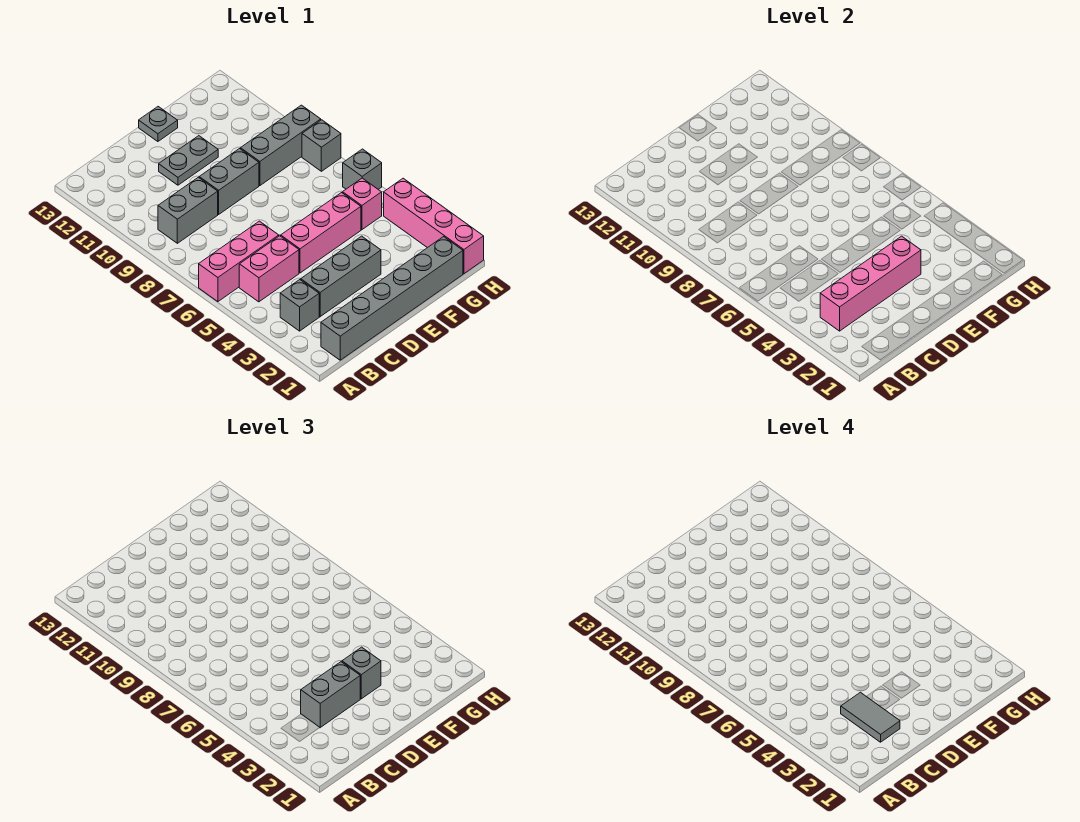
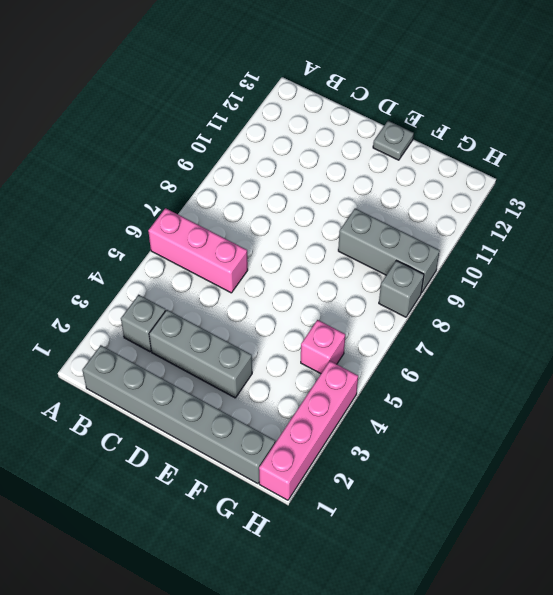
none -> pink brick B5:C5 level 1
none -> grey brick B9:C9 level 1
none -> pink brick D5:F5 level 1

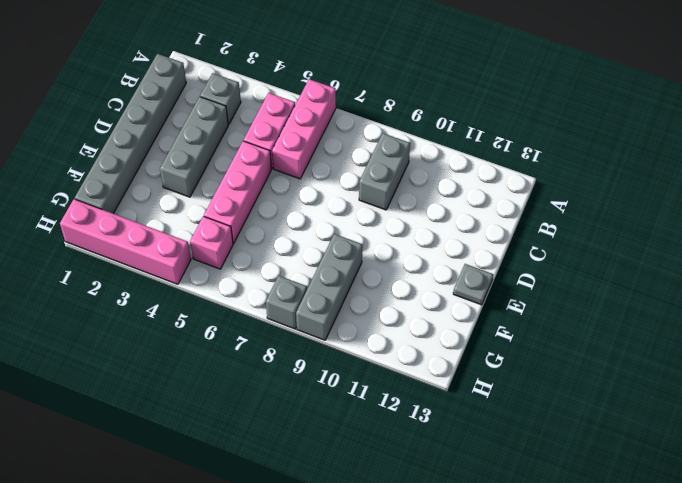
none -> grey brick D9:E9 level 1
none -> grey plate D11:E11 level 1
none -> grey brick H6 level 1

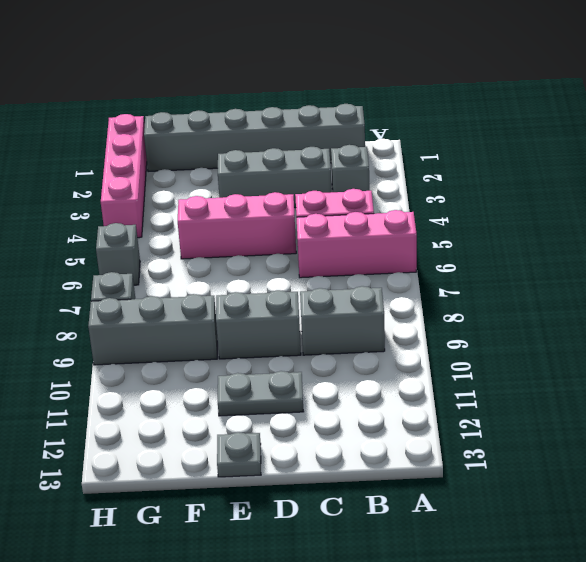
none -> pink brick G5 level 1
none -> pink brick B3:E3 level 2
none -> grey brick C3:D3 level 3

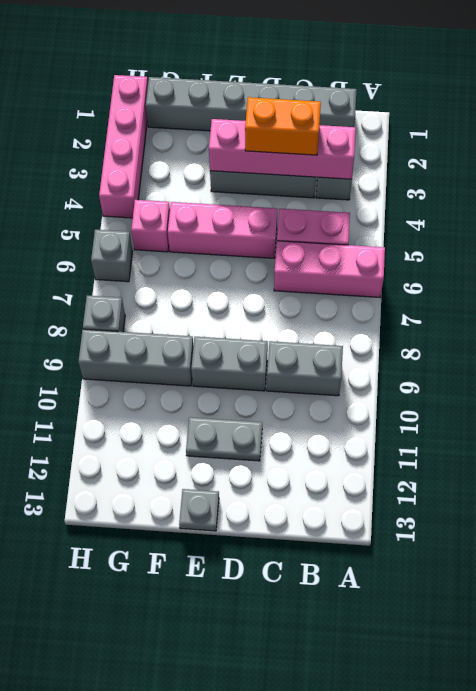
orange brick C3:D3 level 3 -> grey brick C3:D3 level 3
none -> grey brick E3 level 3
none -> grey tile C2:C3 level 4

